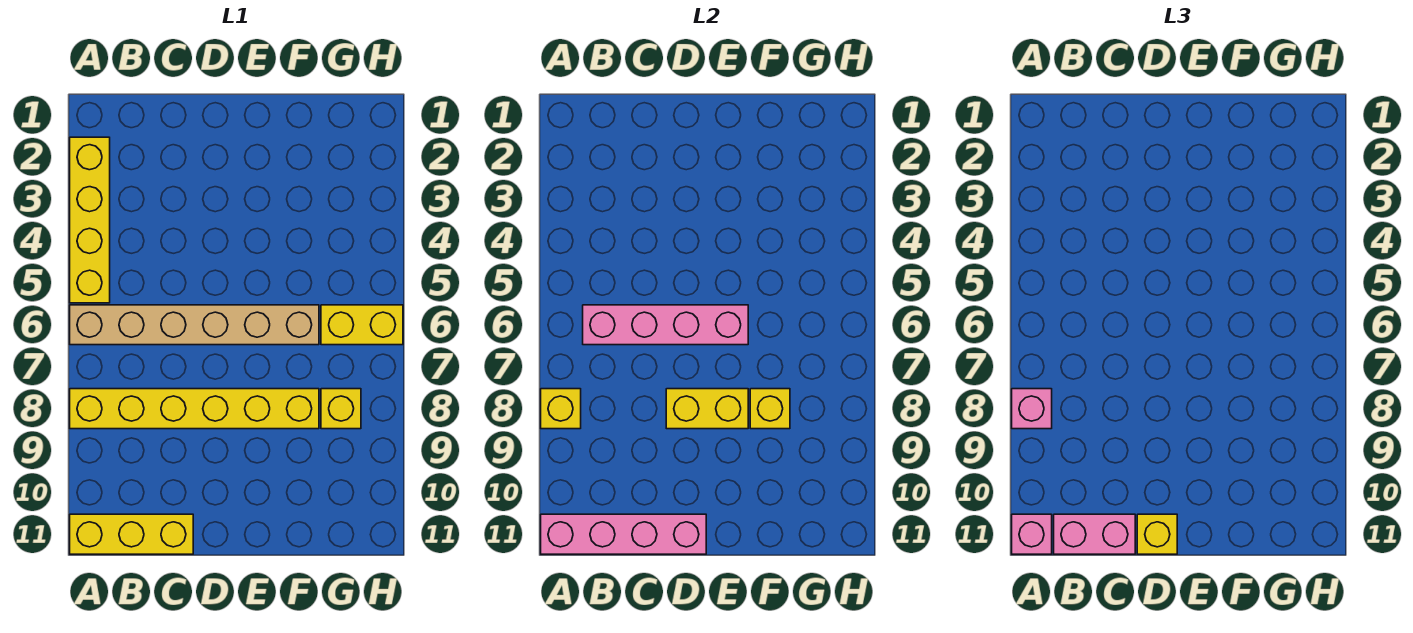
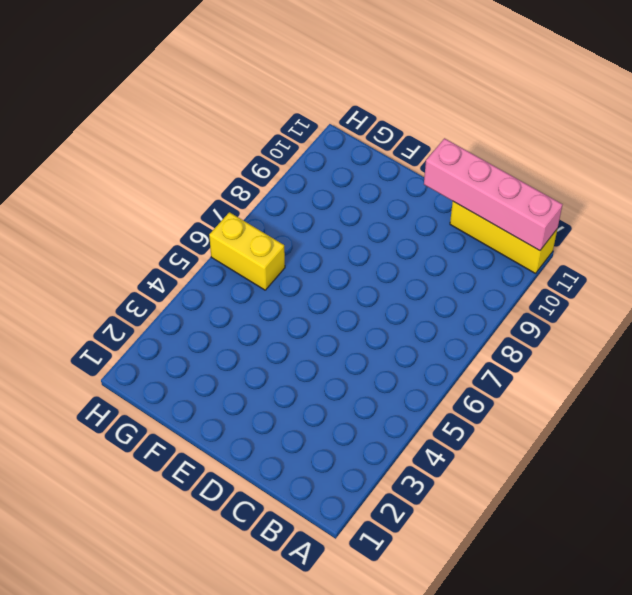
none -> yellow brick A2:A5 level 1
none -> tan brick A6:F6 level 1
none -> yellow brick A8:F8 level 1

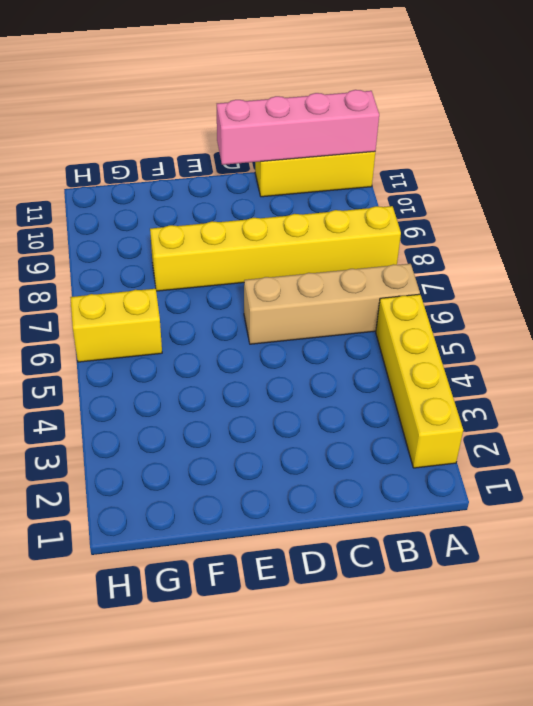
tan brick A6:D6 level 1 -> tan brick A6:F6 level 1
none -> yellow brick G8 level 1
none -> yellow brick A8 level 2
none -> pink brick B6:E6 level 2

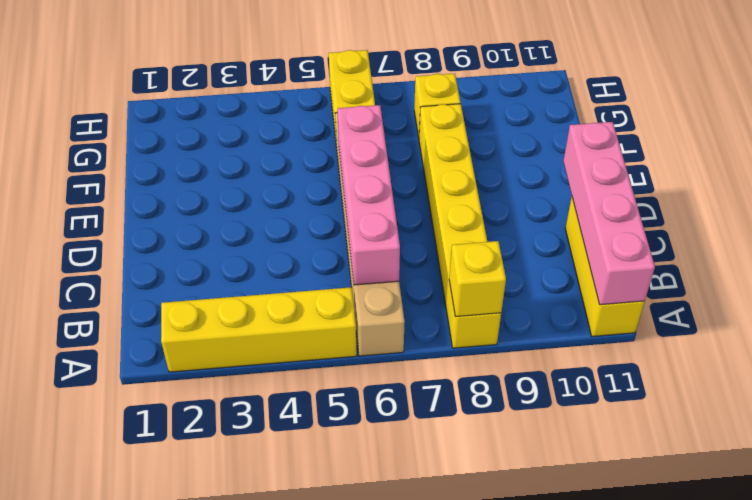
none -> yellow brick D8:E8 level 2
none -> yellow brick F8 level 2
none -> pink brick A8 level 3

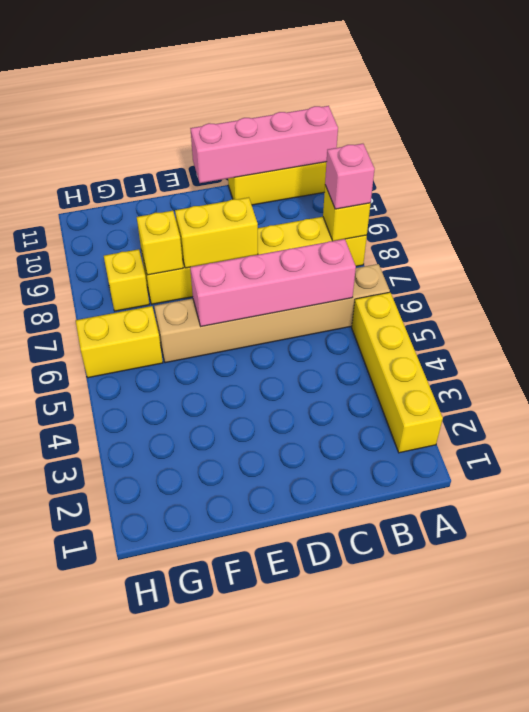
none -> pink brick A11 level 3
none -> pink brick B11:C11 level 3
none -> yellow brick D11 level 3

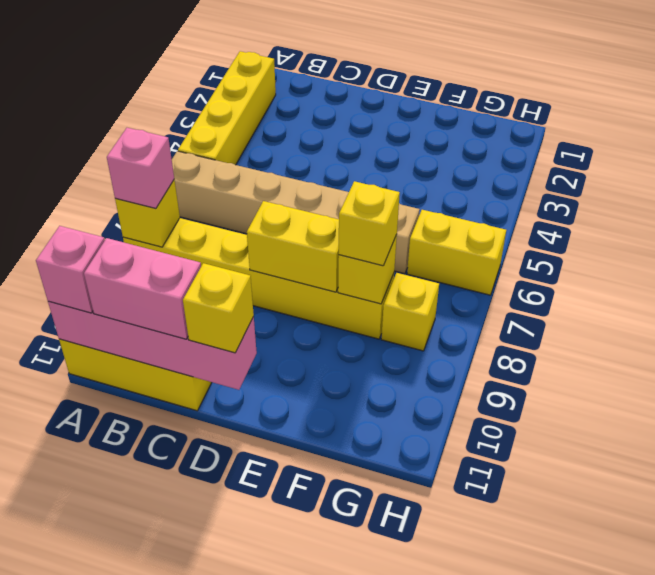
yellow brick F8 level 3 -> none
none -> pink brick B6:E6 level 2

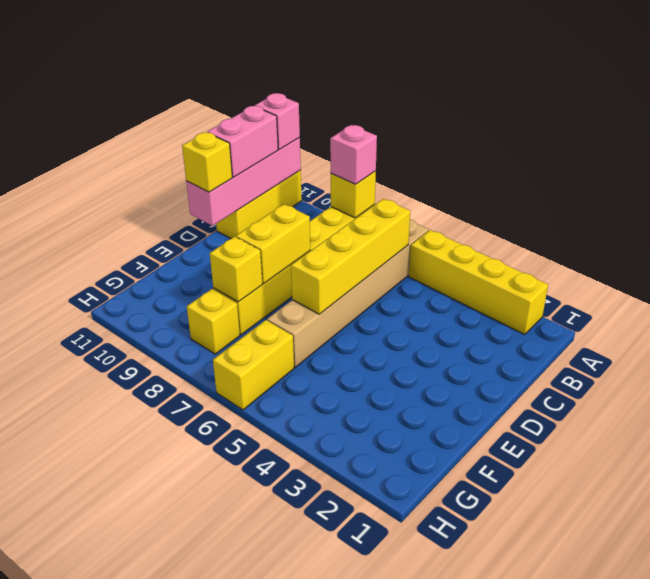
yellow brick B6:E6 level 2 -> pink brick B6:E6 level 2

